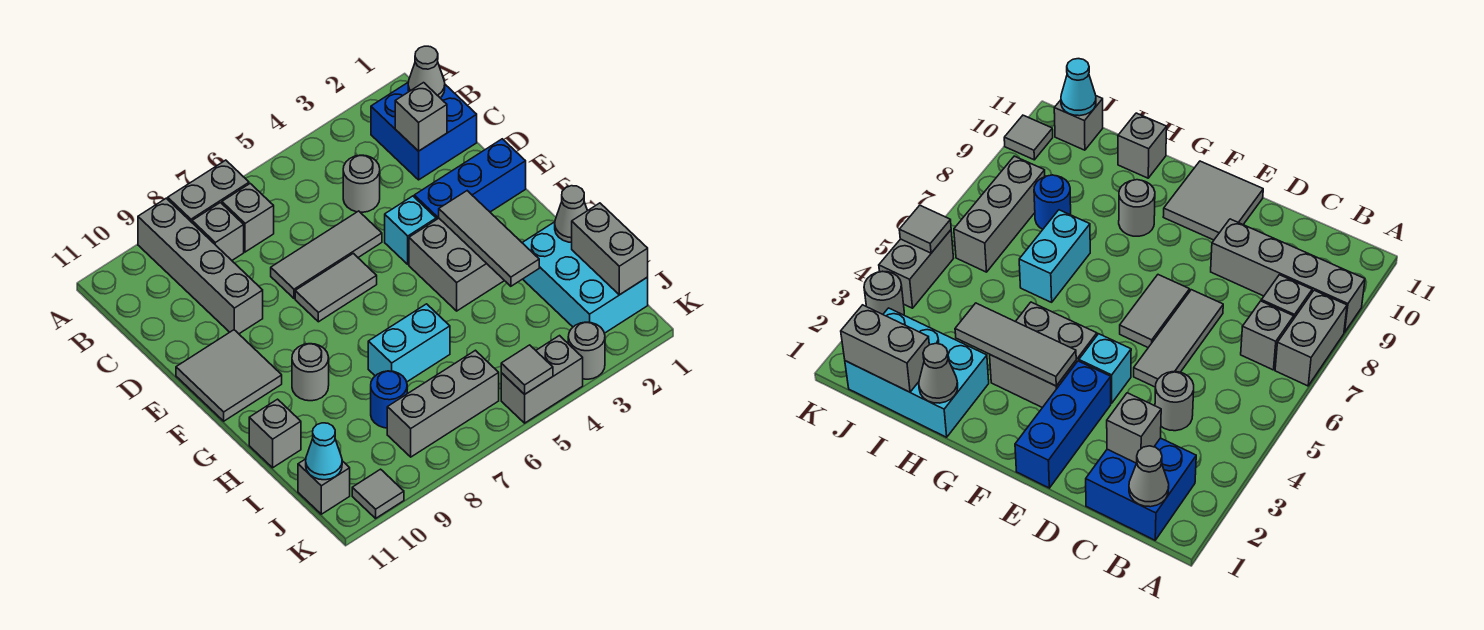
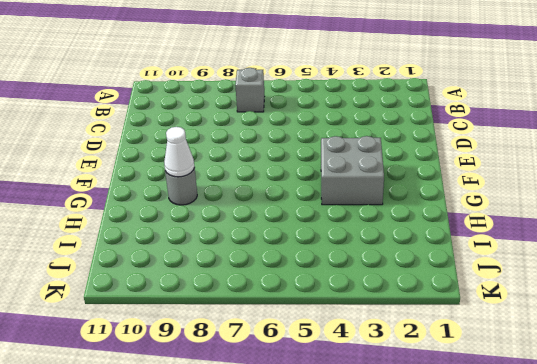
white cone G9 level 2 -> none
none -> grey brick A7:A8 level 1
none -> grey brick A9:D9 level 1
none -> blue brick B1:C2 level 1

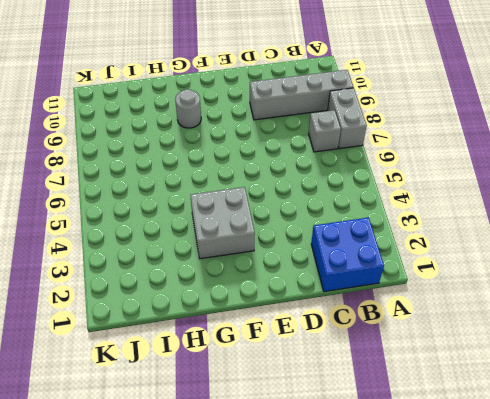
none -> grey brick B8 level 1
none -> grey round brick C4 level 1
none -> grey tile D5:D7 level 1

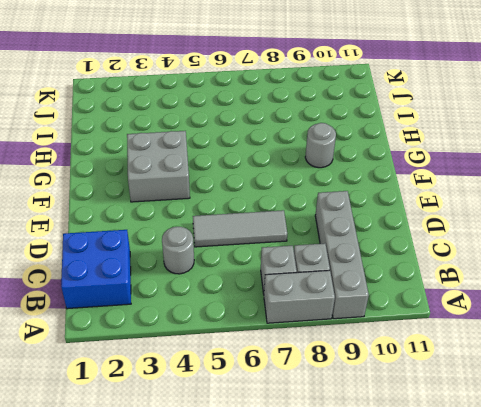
none -> blue brick E1:E3 level 1
none -> cyan brick E4 level 1
none -> grey tile E6:E7 level 1

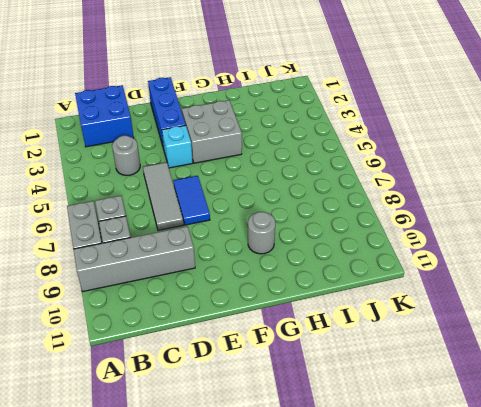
blue tile E6:E7 level 1 -> grey tile E6:E7 level 1
none -> grey tile E10:F11 level 1
none -> cyan brick H1:J2 level 1
none -> cyan brick H6:H7 level 1

